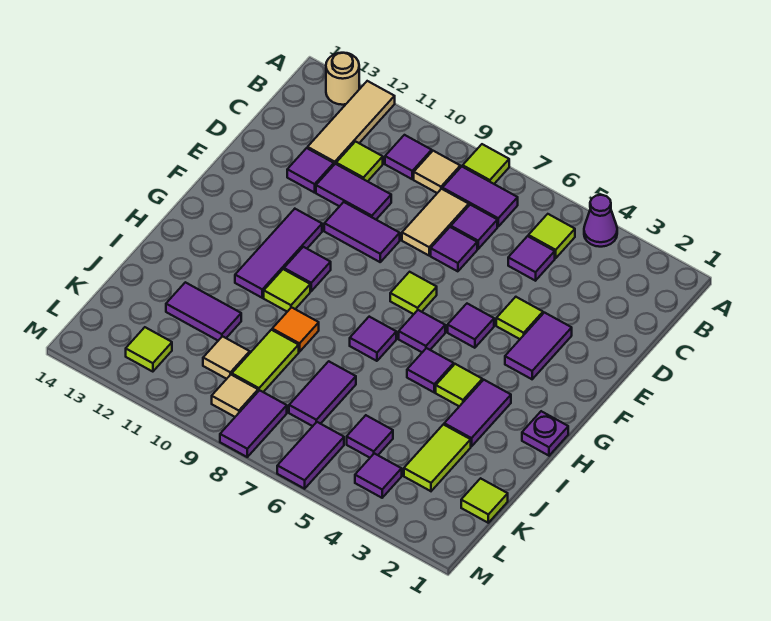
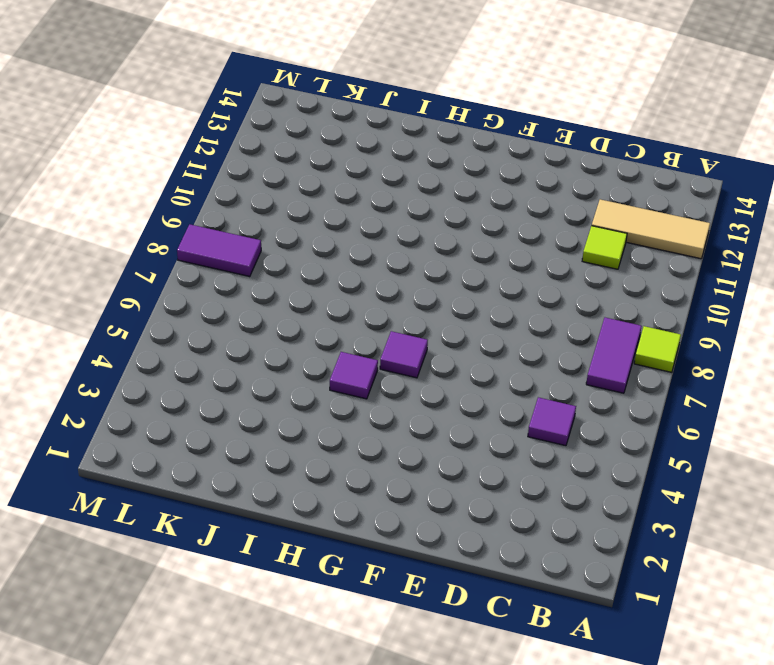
none -> purple cone A4 level 1
none -> tan round brick A13 level 1
none -> lime tile B5 level 1
none -> tan tile B9 level 1

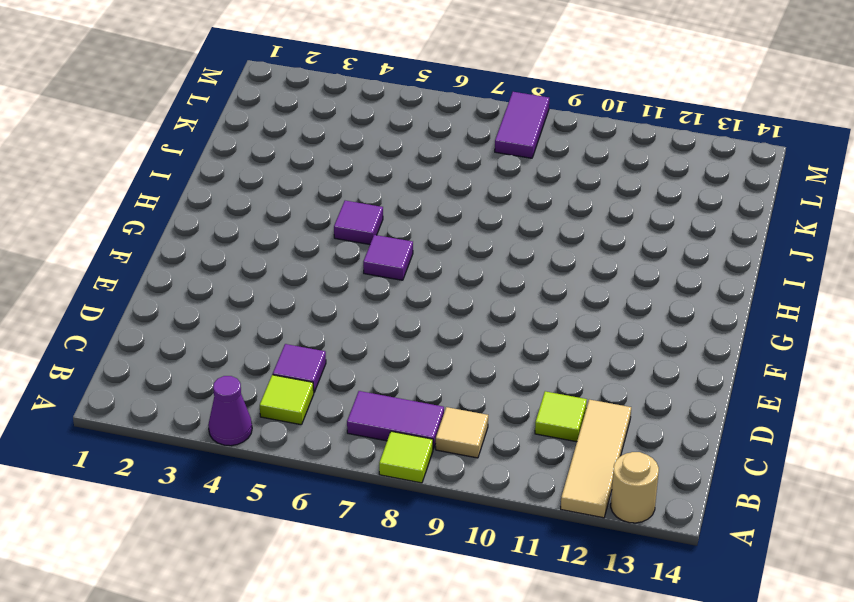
none -> purple tile B10 level 1
none -> purple tile C7 level 1
none -> tan tile C8:D8 level 1
none -> purple tile D7 level 1

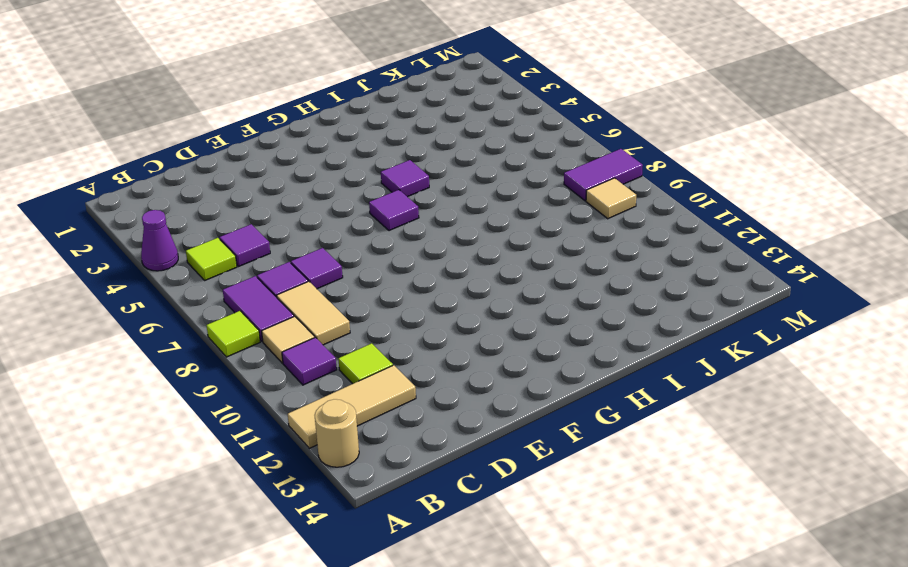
tan tile C8:C9 level 1 -> tan tile C8:D8 level 1
none -> purple tile D10:D11 level 1
none -> purple tile D12 level 1
none -> purple tile E3:F3 level 1
none -> lime tile E4 level 1

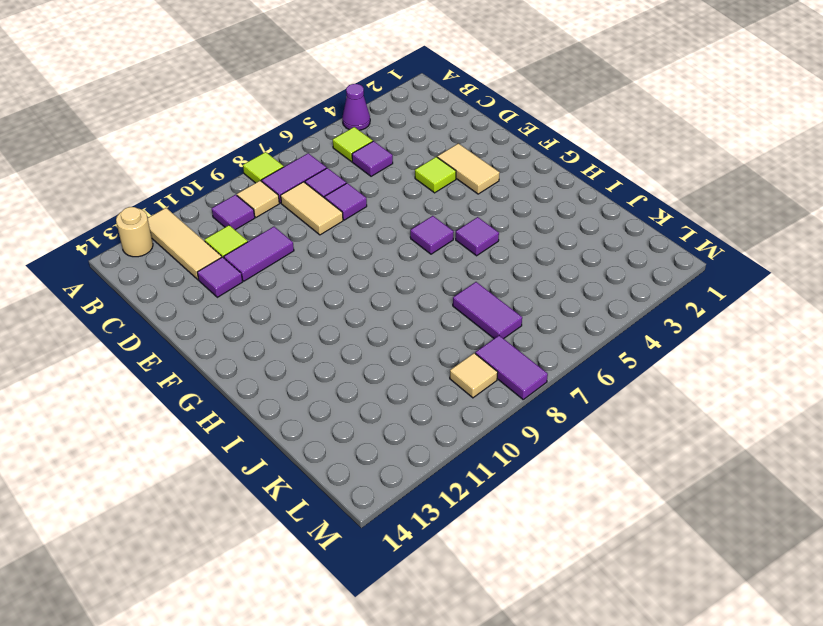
tan tile E3:F3 level 1 -> purple tile E3:F3 level 1
none -> purple tile E9:E10 level 1
none -> purple tile F5 level 1
none -> lime tile F7 level 1
none -> purple tile F11:H11 level 1

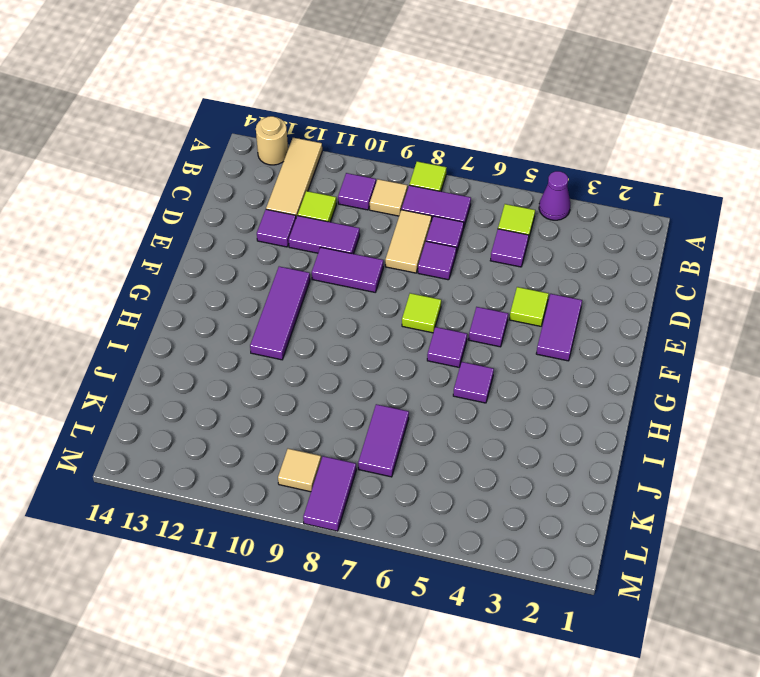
none -> purple tile G10 level 1
none -> purple plate H1 level 1
none -> purple tile H3:I3 level 1
none -> lime tile H4 level 1

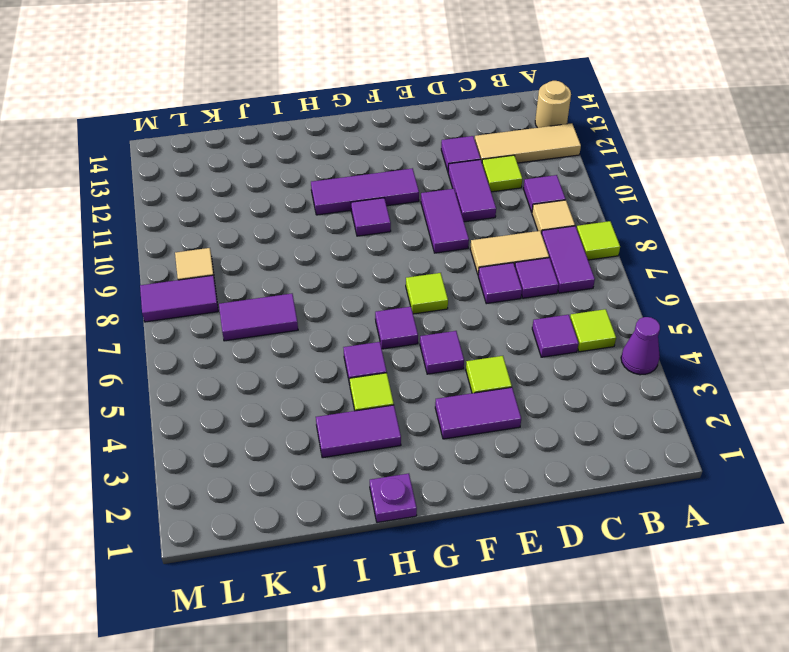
none -> purple tile H7 level 1
none -> lime tile H10 level 1
none -> orange tile I9 level 1
none -> lime tile J3:K3 level 1

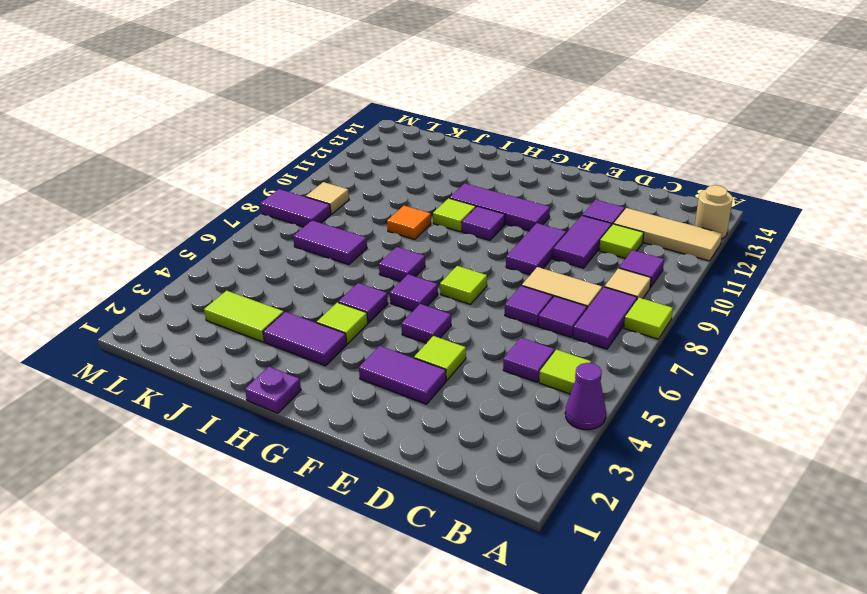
none -> lime tile J9:K9 level 1
none -> purple tile J11:J12 level 1
none -> lime tile K1 level 1
none -> purple tile K5 level 1

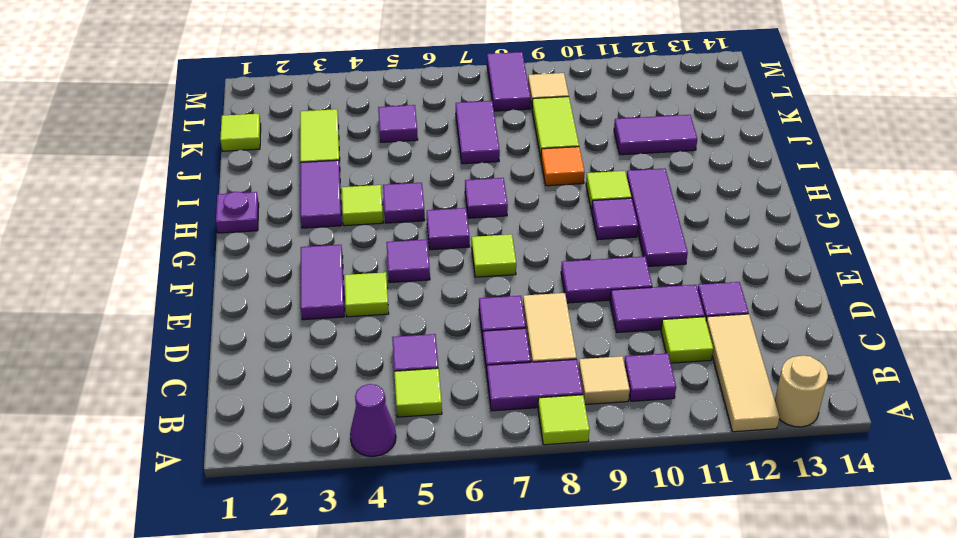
none -> tan tile K10 level 1
none -> purple tile L4 level 1
none -> purple tile L6:M6 level 1
none -> lime tile L12 level 1

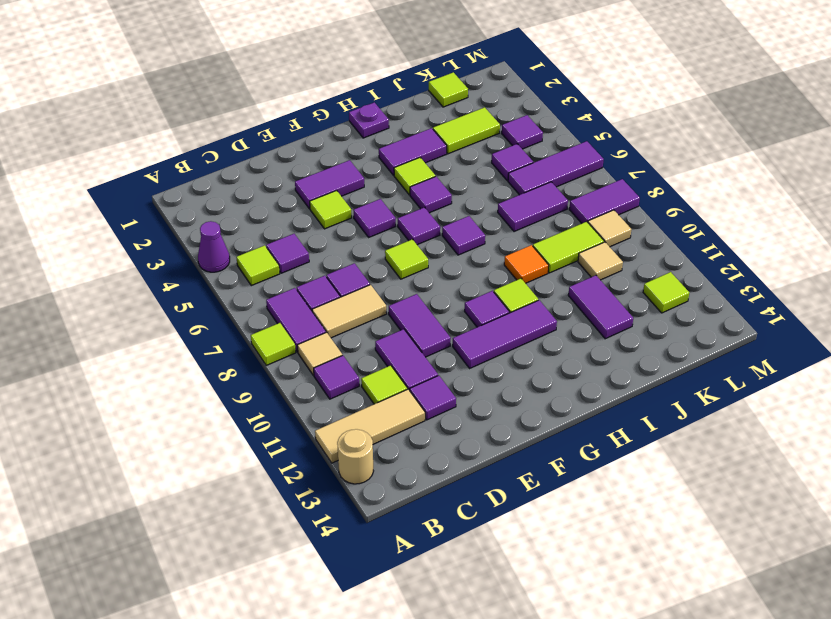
purple tile K6:M6 level 1 -> purple tile L6:M6 level 1

